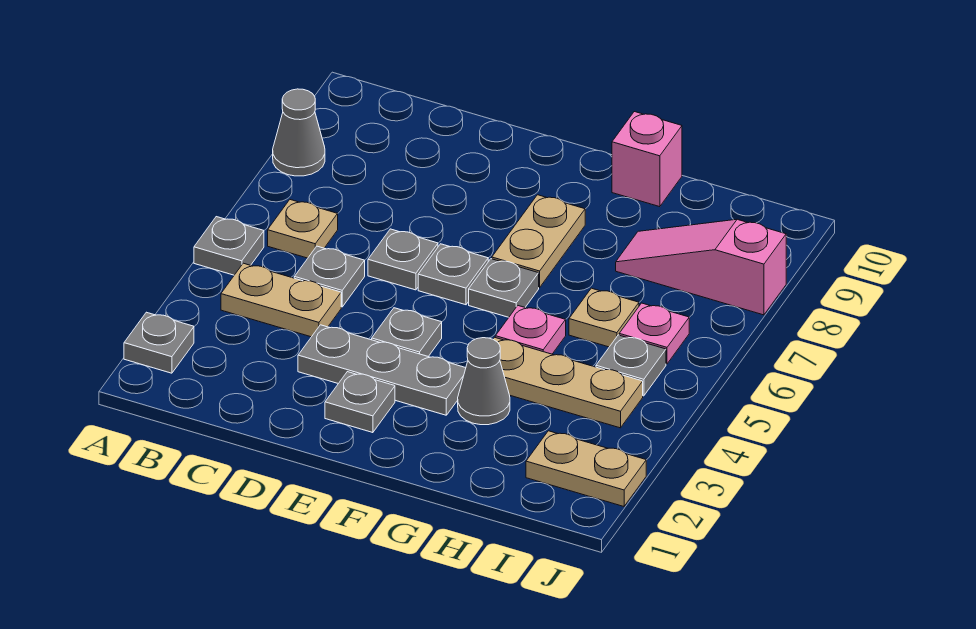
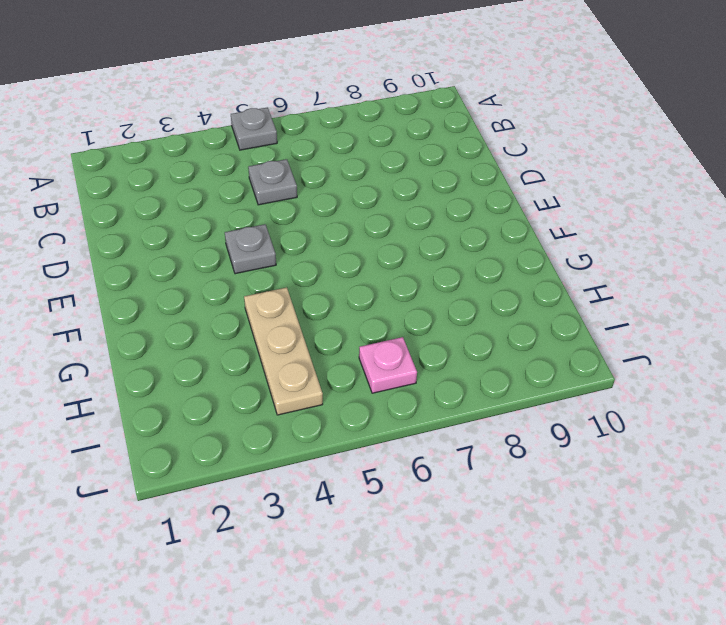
none -> grey plate A2 level 1
none -> grey cone A8 level 1
none -> tan plate B4:C4 level 1

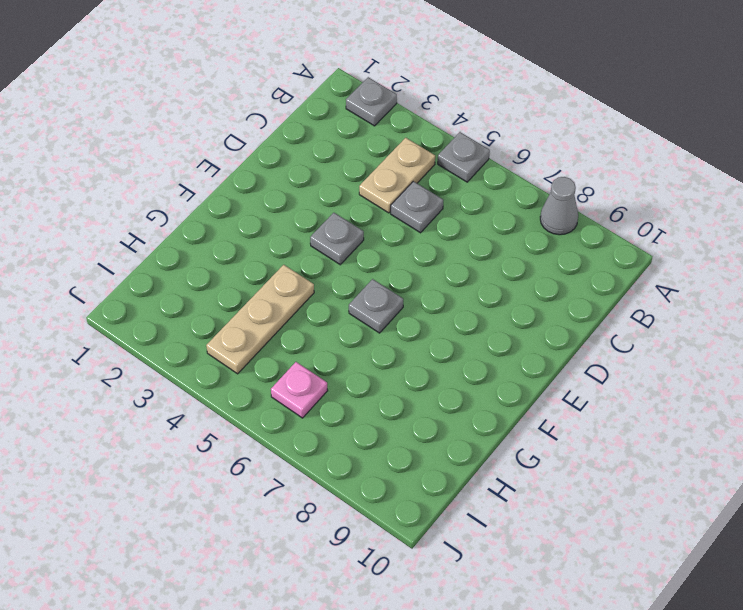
none -> tan plate B6 level 1
none -> grey plate D3:F3 level 1
none -> grey plate D6 level 1

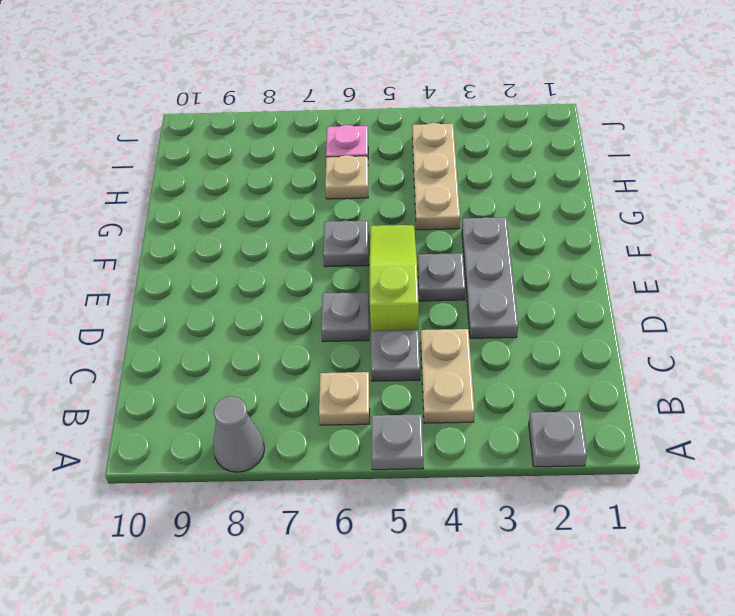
lime slope D5:F5 level 1 top D -> none
none -> grey plate E2 level 1
none -> grey plate E6 level 1
none -> tan plate F7:F8 level 1

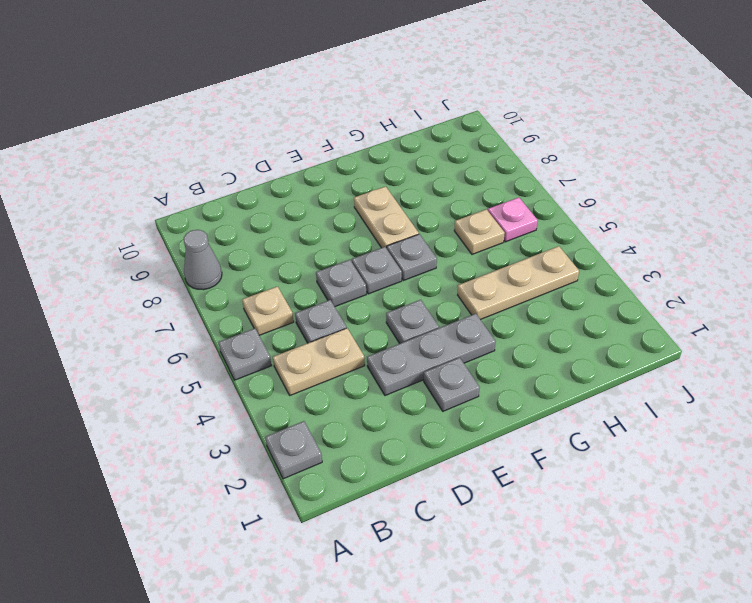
none -> grey cone G3 level 1
none -> pink plate G5 level 1
none -> pink brick G10 level 1

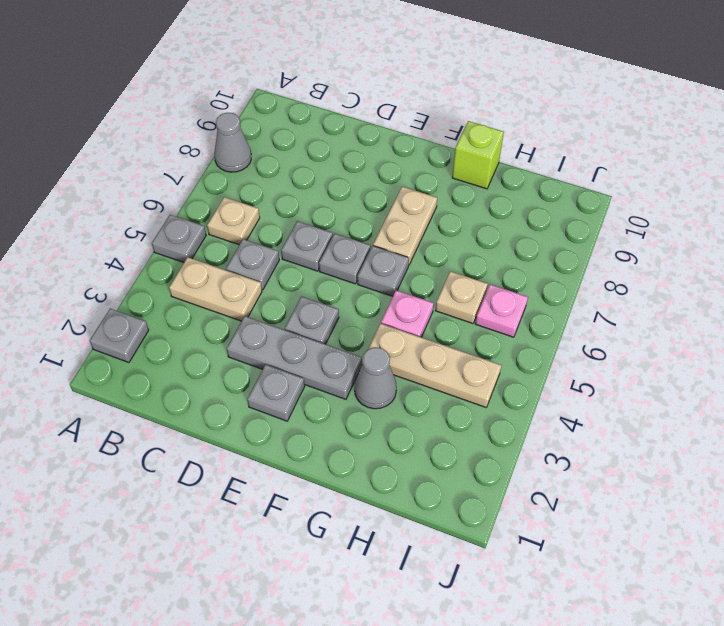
lime brick G10 level 1 -> pink brick G10 level 1
none -> pink slope H8:J8 level 1 top J
none -> tan plate I2:J2 level 1
none -> grey plate I5 level 1

